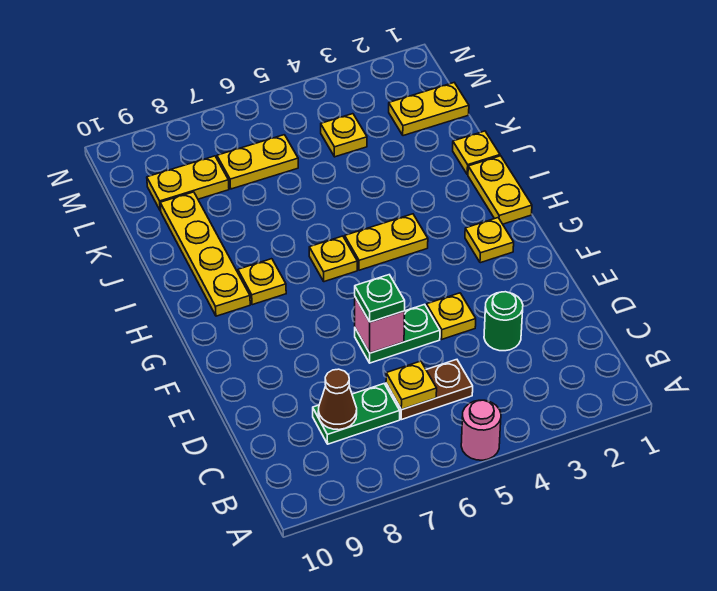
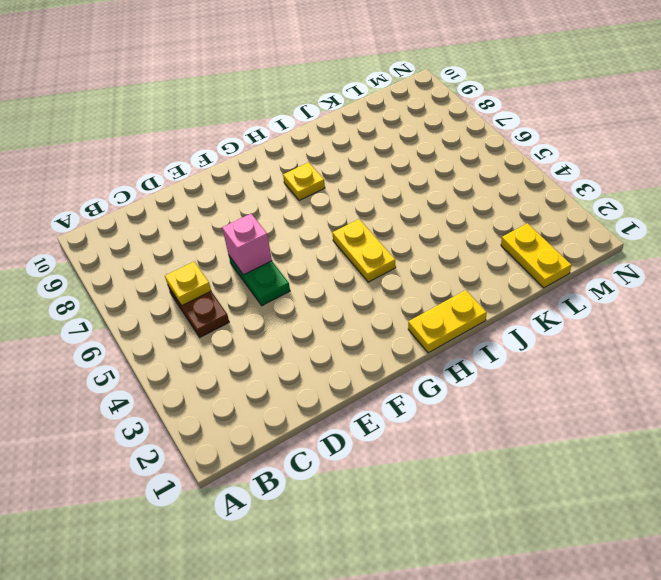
none -> pink round brick A5 level 1
none -> green plate C7:C8 level 1
none -> green round brick D3 level 1

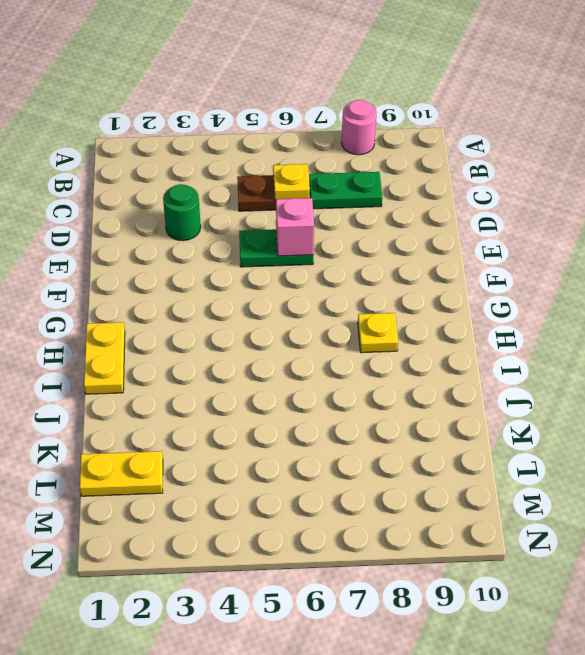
pink round brick A8 level 1 -> pink round brick A5 level 1
none -> yellow plate E4 level 1
none -> yellow plate G2 level 1
none -> yellow plate H4:H5 level 1

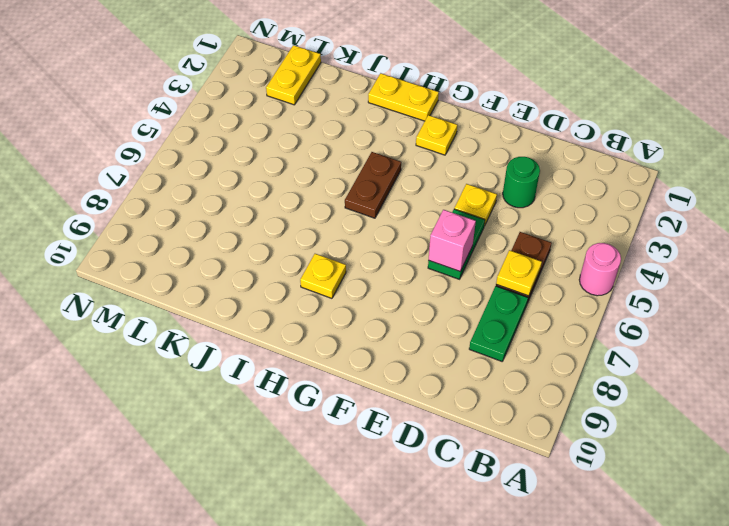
brown plate H4:H5 level 1 -> yellow plate H4:H5 level 1
none -> yellow plate H6 level 1
none -> yellow plate H9:K9 level 1
none -> yellow plate J1 level 1

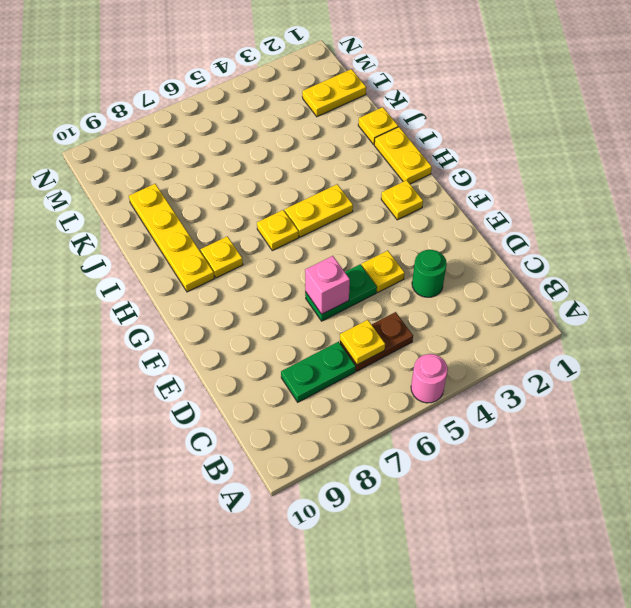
none -> yellow plate L4 level 1
none -> yellow plate L6:L7 level 1
none -> yellow plate L8:L9 level 1

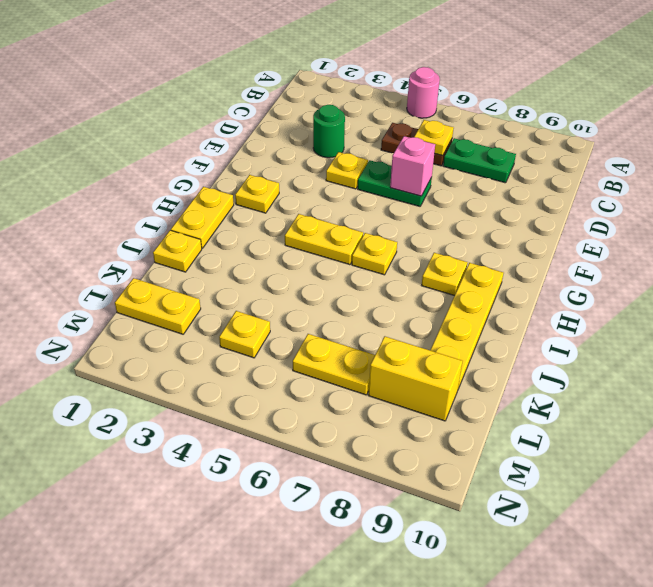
yellow brick L8:L9 level 1 -> yellow plate L8:L9 level 1
none -> brown cone C8 level 2
none -> green plate E6 level 3

